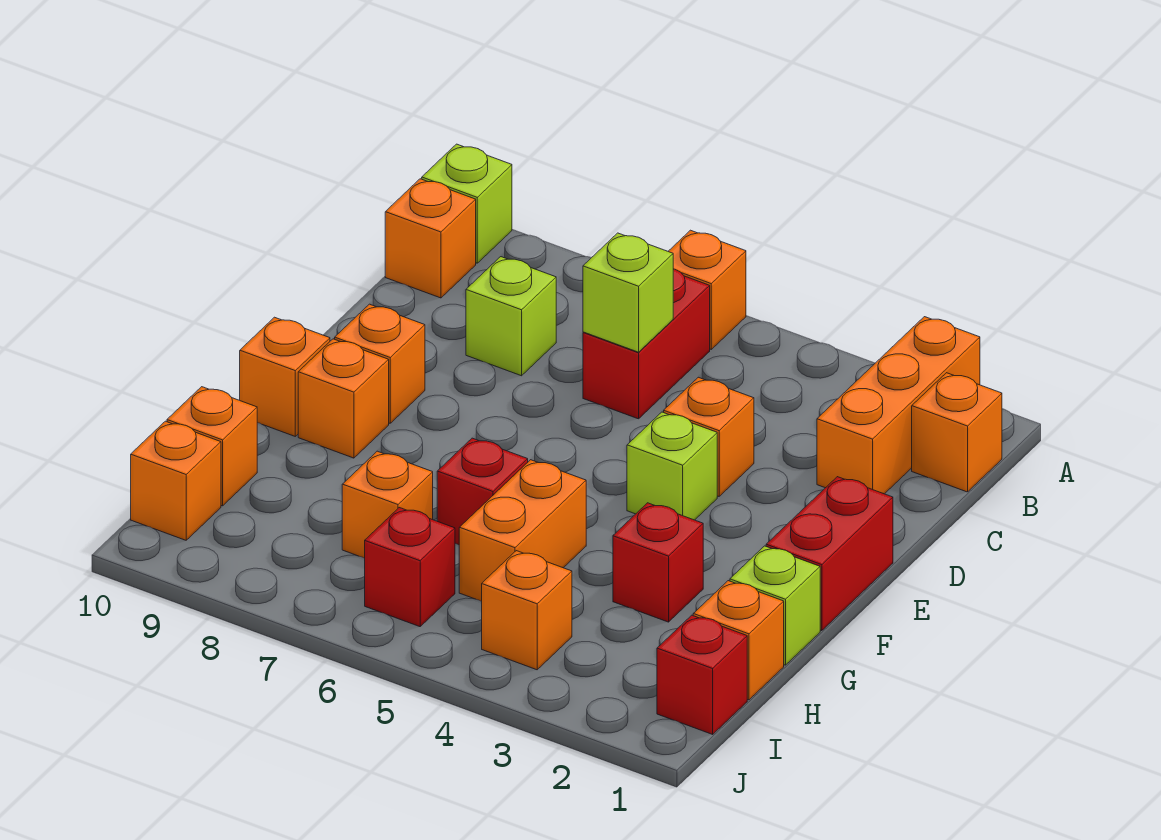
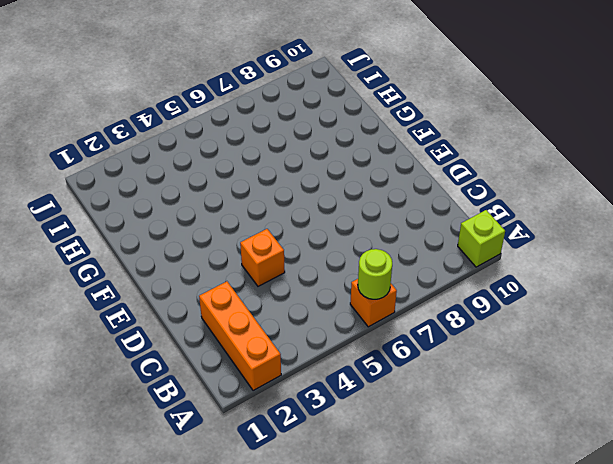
lime round brick A6 level 2 -> none
none -> orange brick B1 level 1
none -> red brick B6:C6 level 1
none -> orange brick B10 level 1

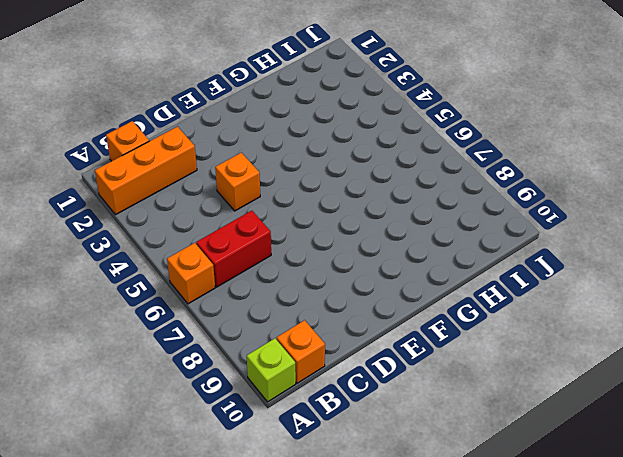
none -> lime brick C8 level 1
none -> red brick E1:F1 level 1
none -> lime brick E4 level 1

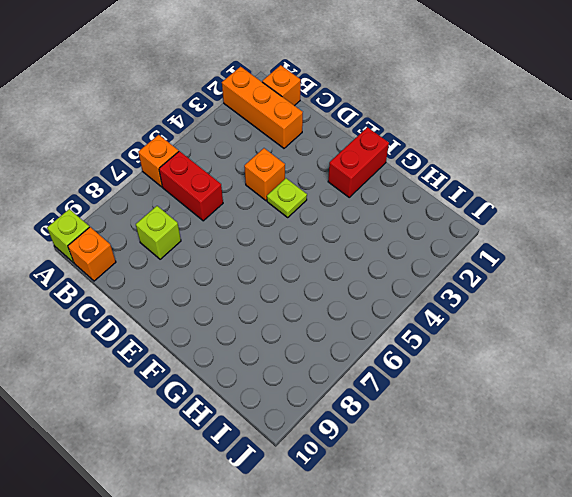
lime plate E4 level 1 -> lime brick E4 level 1
red brick F1:F2 level 1 -> red brick E1:F1 level 1
none -> orange brick E9 level 1
none -> orange brick F9 level 1
none -> orange brick F10 level 1

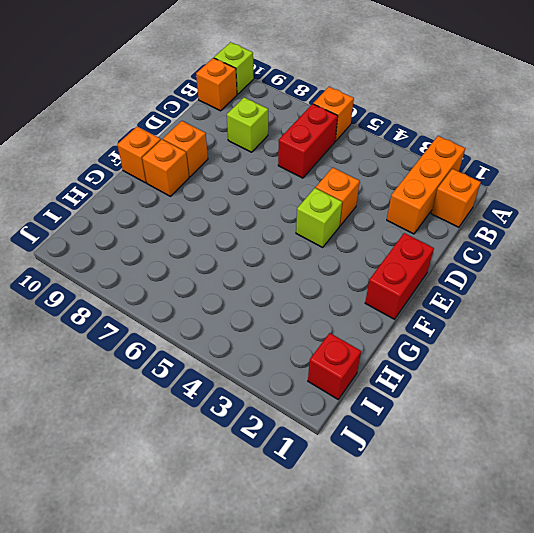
none -> lime brick G1 level 1
none -> red brick G3 level 1
none -> orange brick G5:H5 level 1

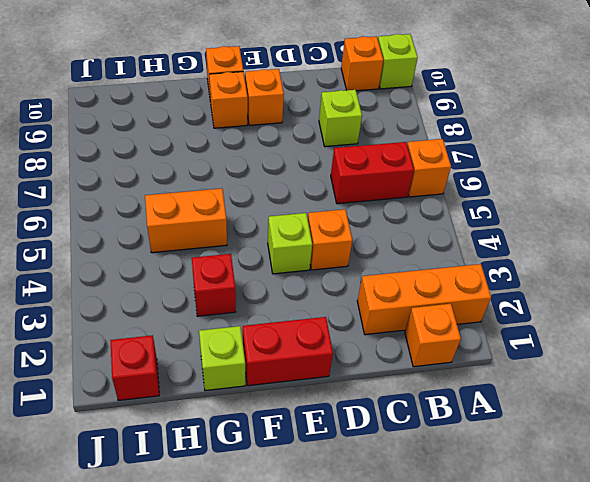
none -> red brick G6 level 1
none -> orange brick H1 level 1
none -> orange brick H7 level 1

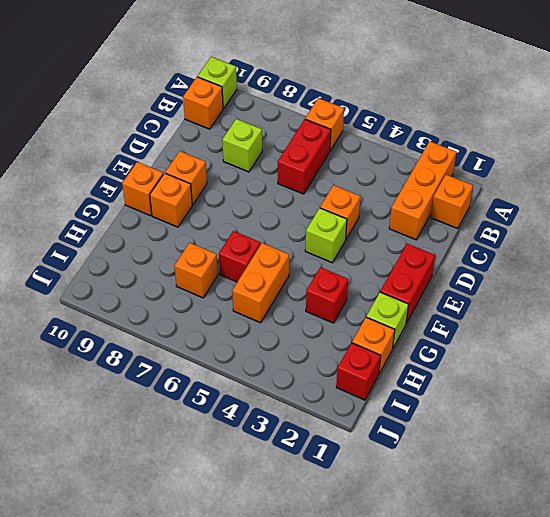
none -> orange brick H10 level 1
none -> orange brick I4 level 1
none -> red brick I6 level 1

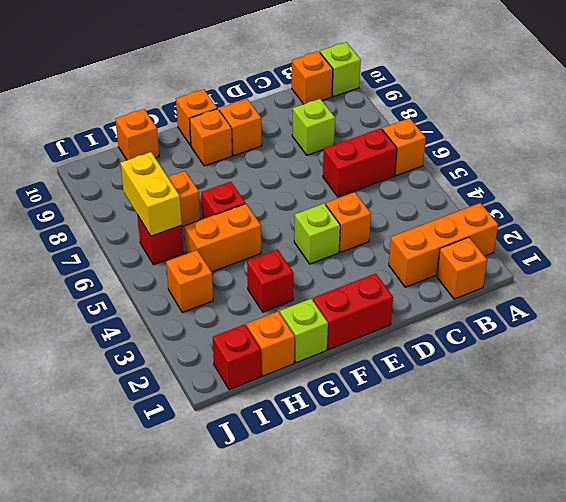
yellow brick I6:I7 level 2 -> none
none -> orange brick I10 level 1
none -> lime brick C6 level 2

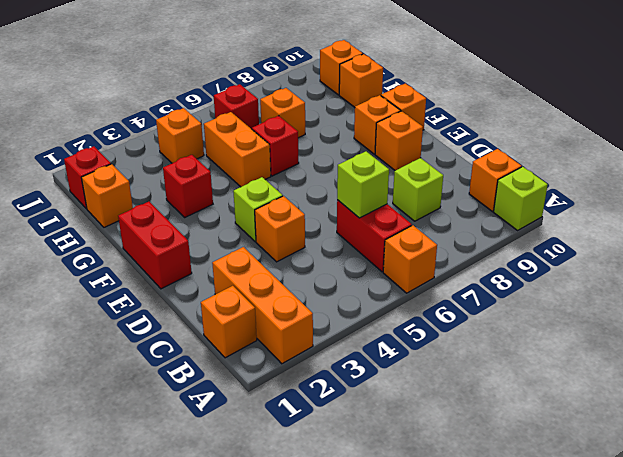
none -> lime brick G1 level 1

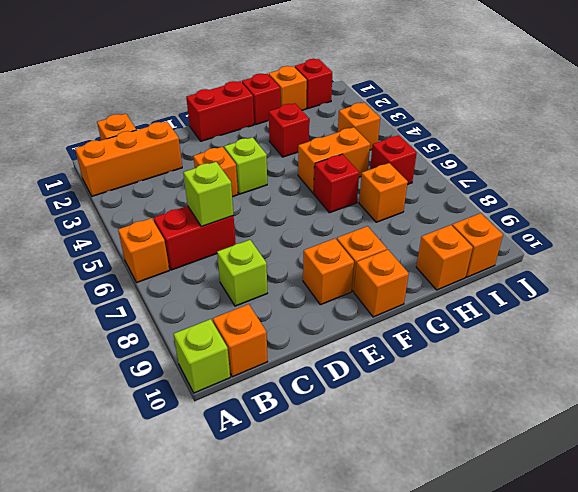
red brick G1 level 1 -> lime brick G1 level 1

